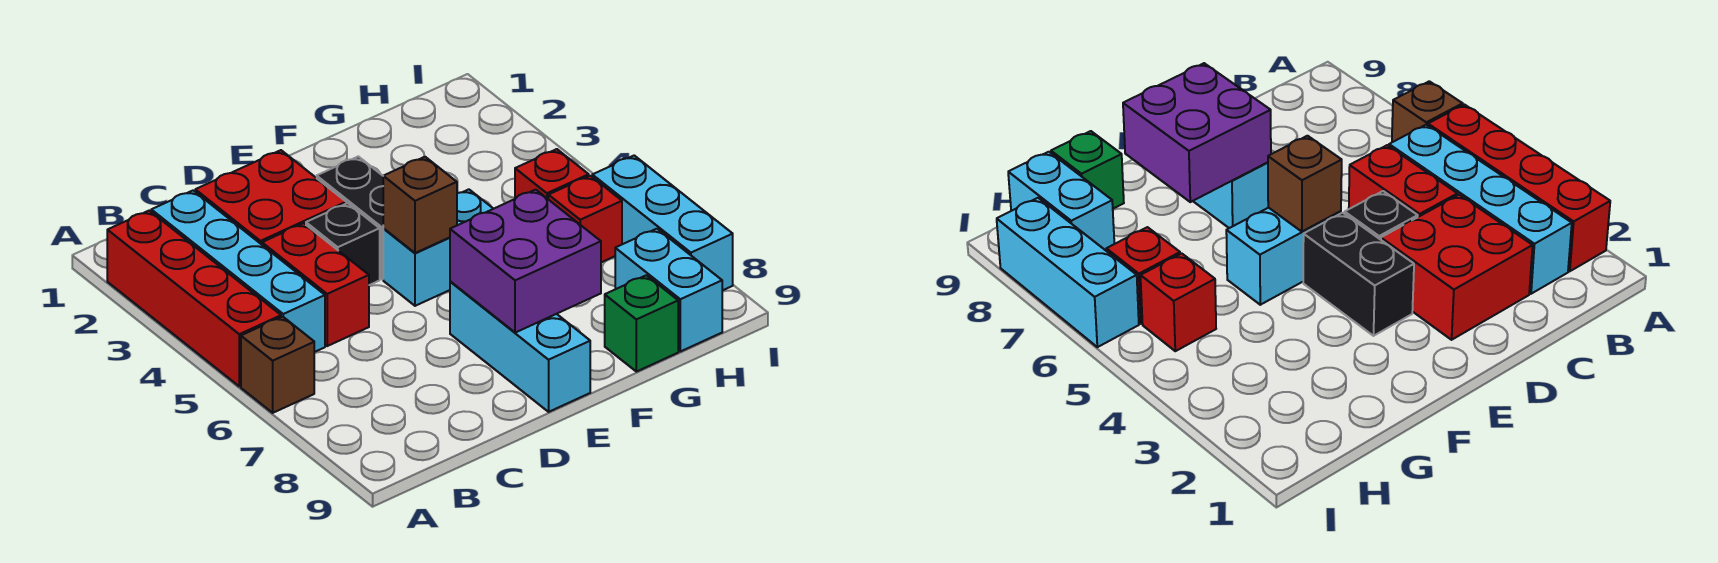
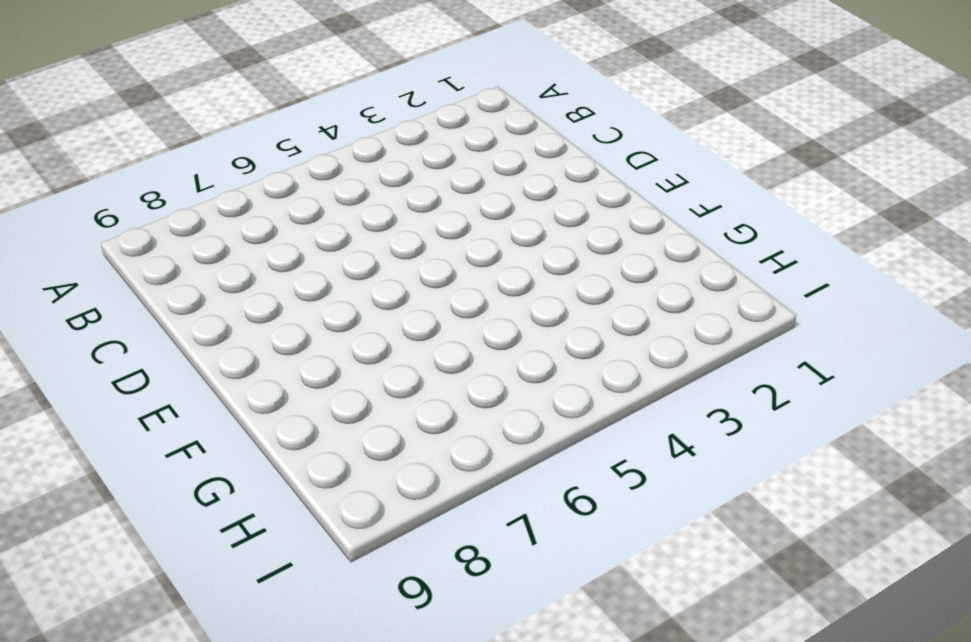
none -> red brick A2:A5 level 1
none -> brown brick A6 level 1
none -> cyan brick B2:B5 level 1

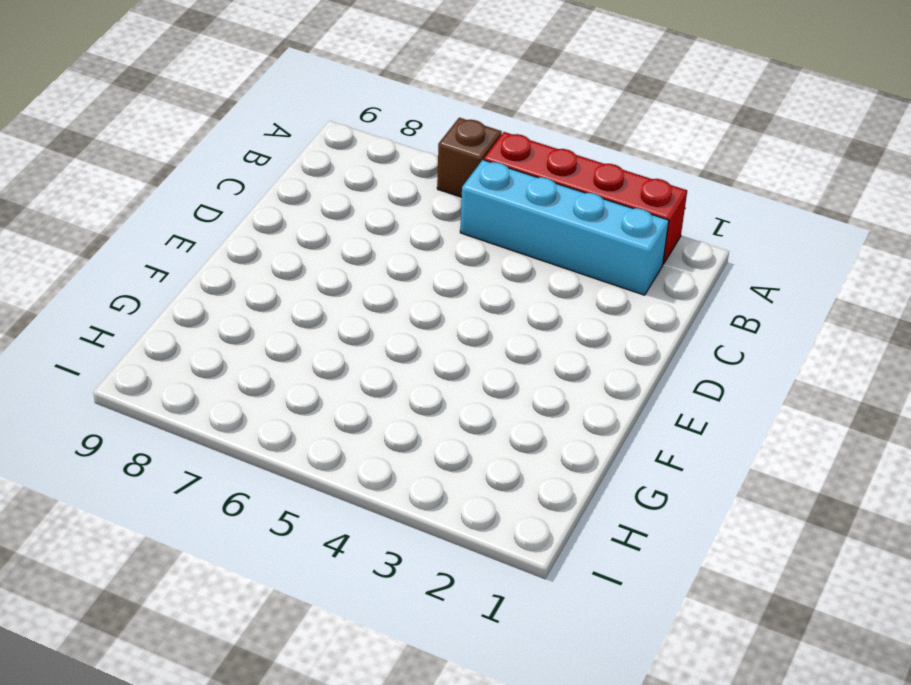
none -> red brick C2:D3 level 1
none -> red brick C4:C5 level 1
none -> black brick D4 level 1

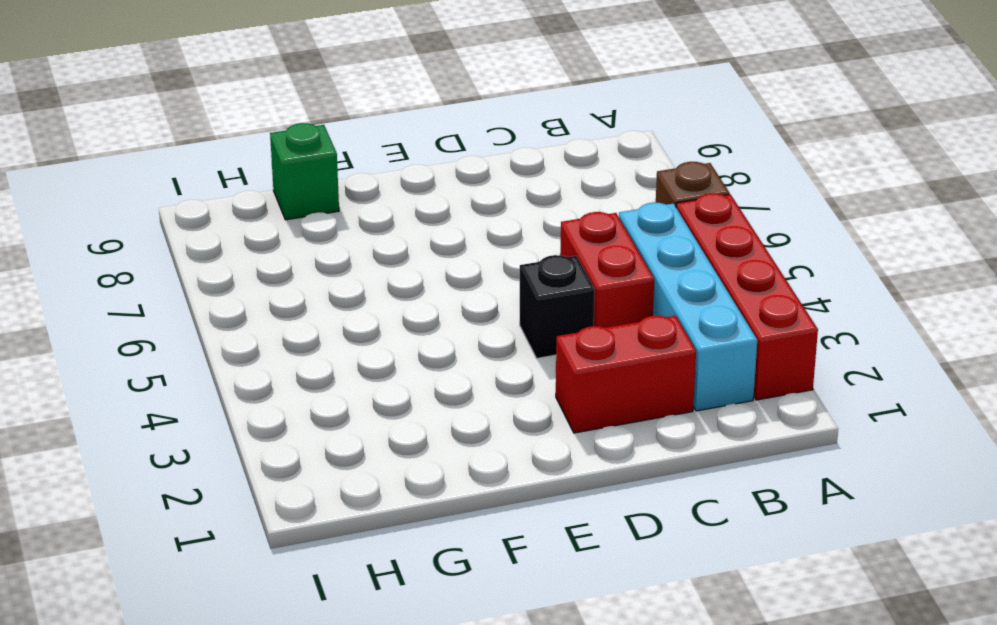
red brick C2:D2 level 1 -> red brick C2:D3 level 1
none -> black brick E3:E4 level 1
none -> cyan brick E5:F5 level 1
none -> cyan brick E7:E9 level 1

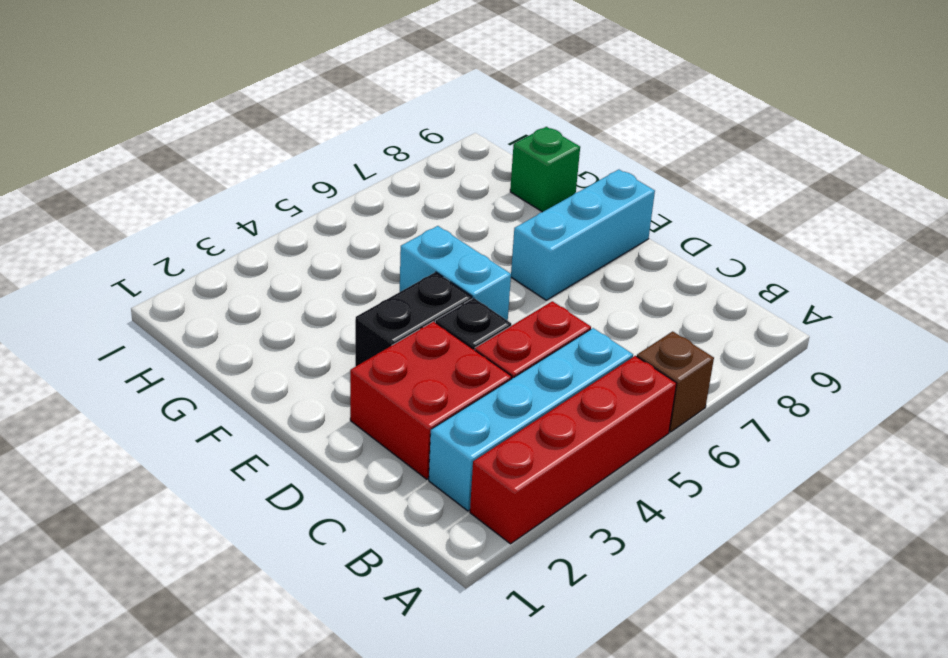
none -> red brick H5 level 1
none -> red brick H6 level 1
none -> cyan brick H8:H9 level 1

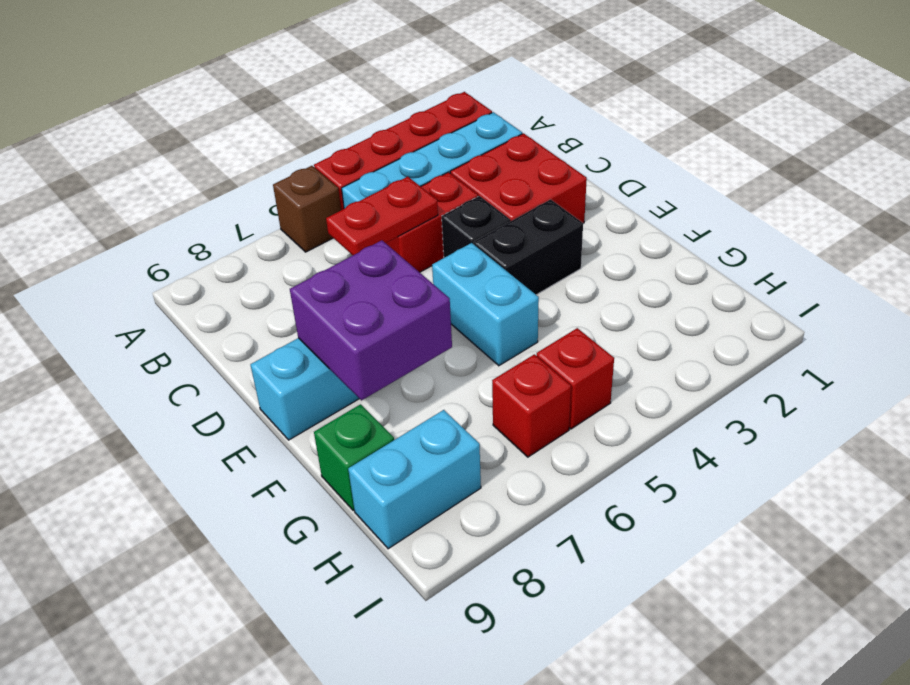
red plate C5:C6 level 2 -> none
none -> cyan brick I6:I8 level 1
none -> brown brick E5 level 2

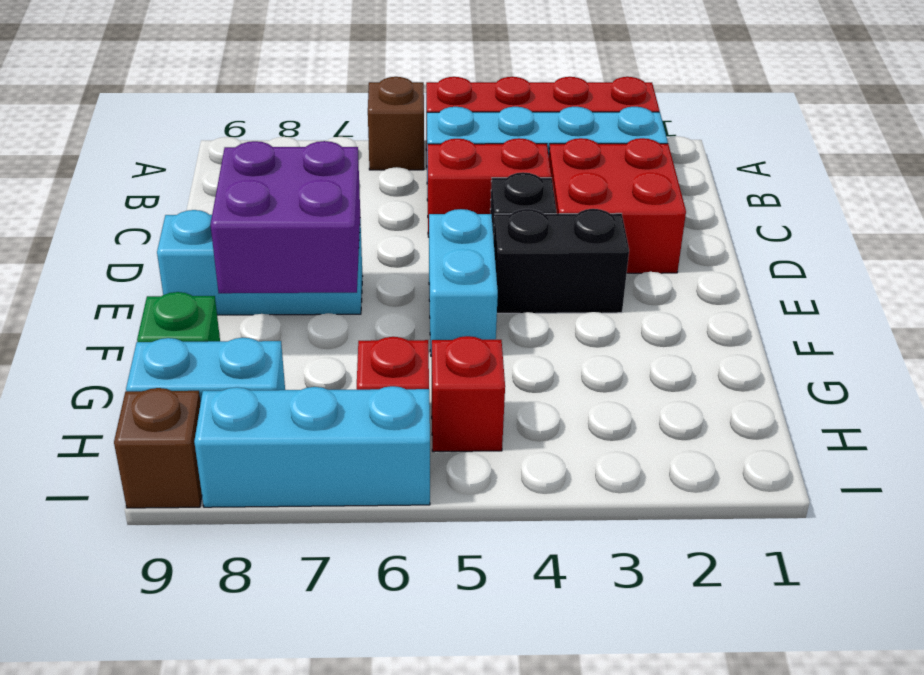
brown brick I9 level 1 -> brown brick E5 level 2

